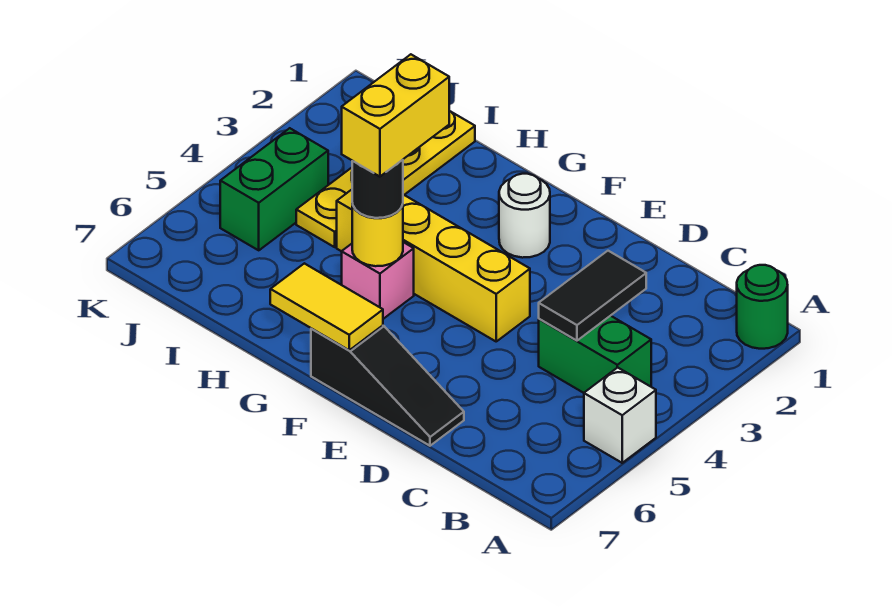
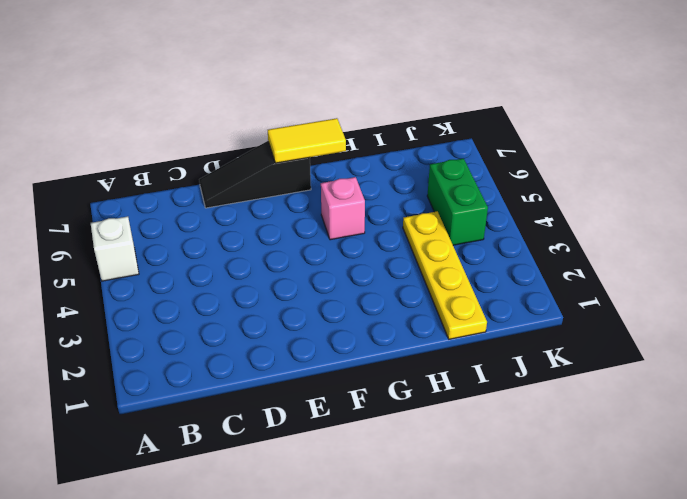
none -> green round brick A1 level 1
none -> green brick B4:C4 level 1
none -> yellow brick E4:H4 level 1

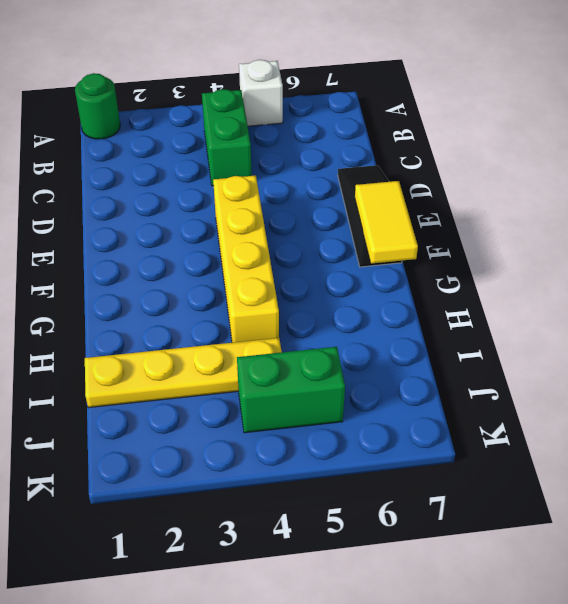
none -> white round brick F2 level 1
none -> pink brick G5 level 1
none -> black tile C3:C4 level 2

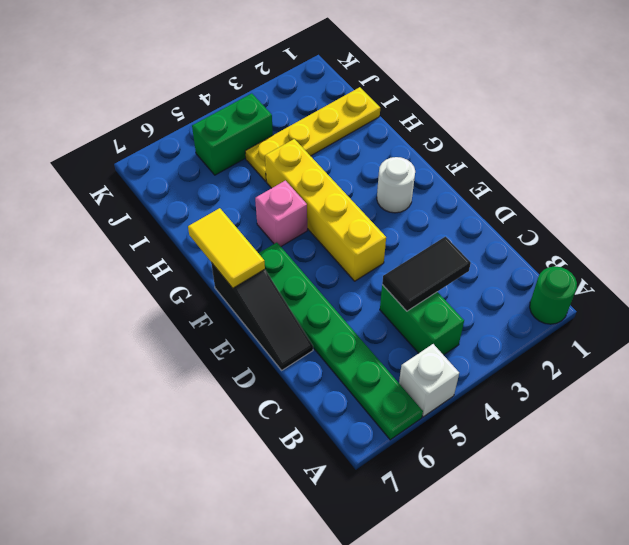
green plate A6:F6 level 1 -> none
none -> yellow round brick G5 level 2
none -> black round brick G5 level 3
none -> yellow brick G4:G5 level 4

